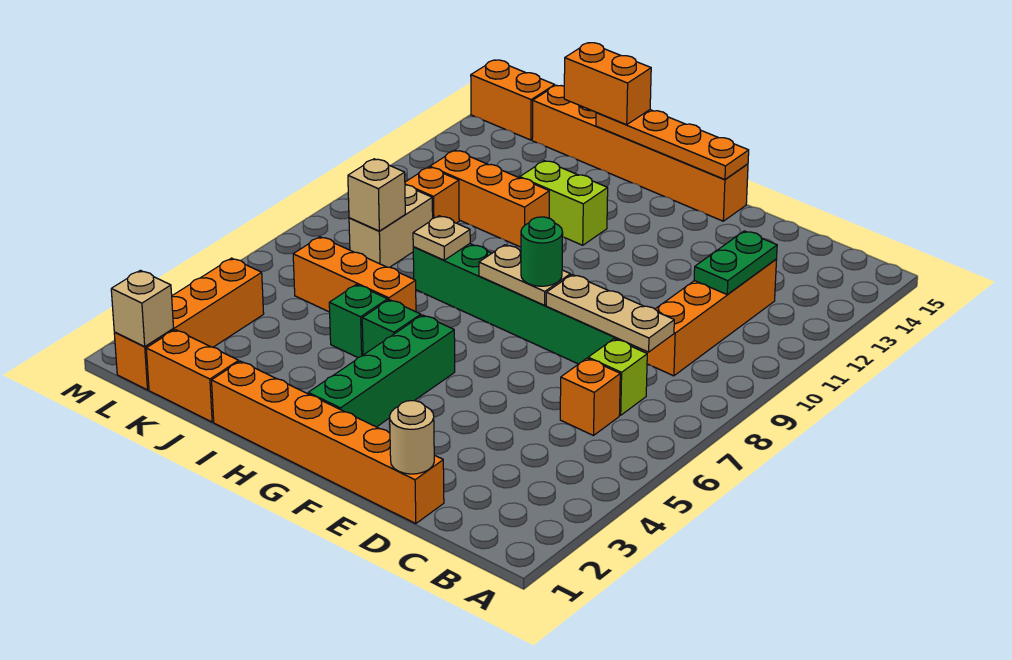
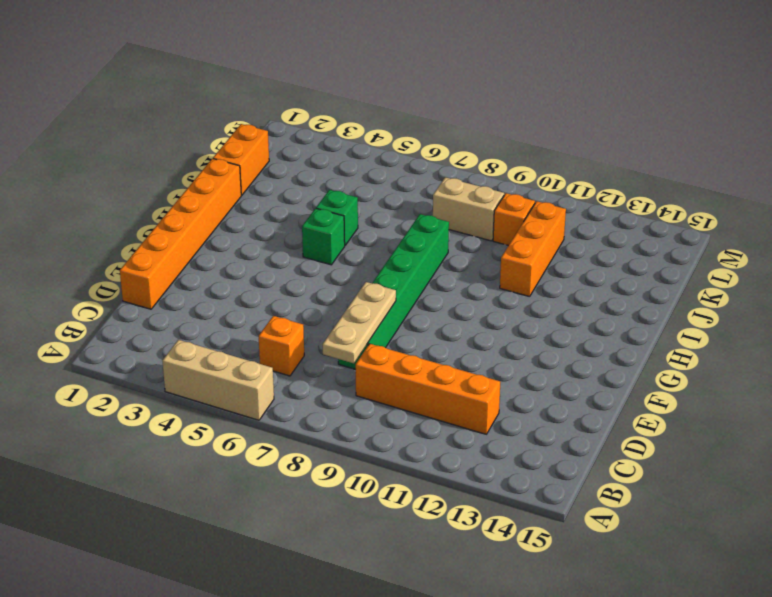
tan brick A4:A6 level 1 -> none
none -> lime brick C7 level 1
none -> orange brick F15:K15 level 1
none -> green brick G2:G5 level 1

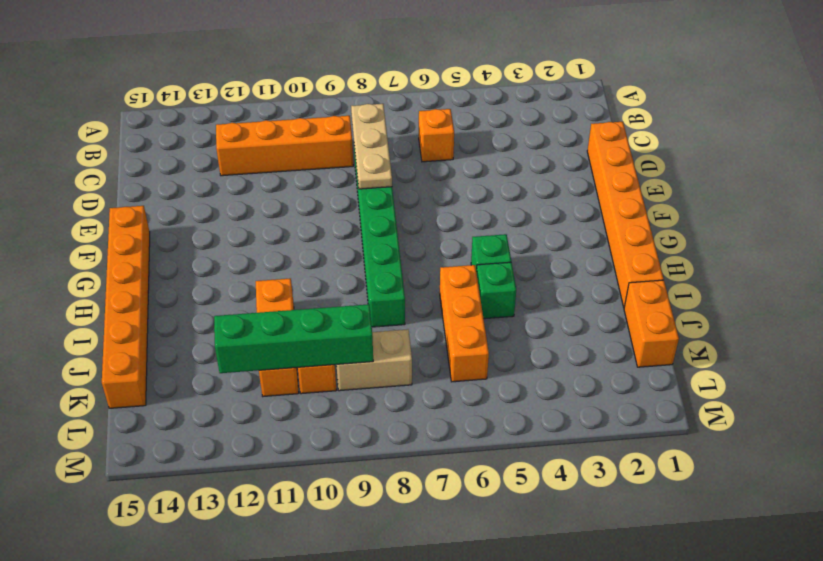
green brick K9:K12 level 2 -> green brick G2:G5 level 1
none -> lime brick C7 level 1
none -> lime brick H12:I12 level 1
none -> orange brick L1:L4 level 1

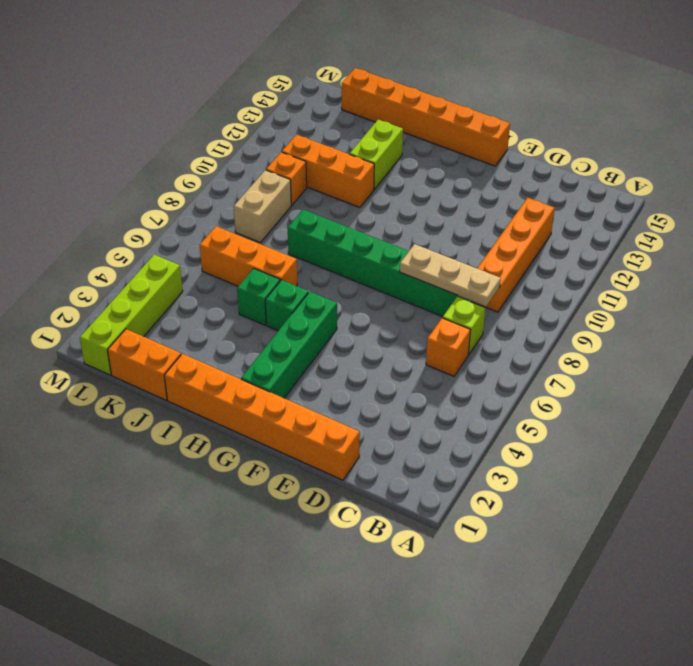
lime brick I12:I13 level 1 -> lime brick H12:I12 level 1
lime brick L1:L4 level 1 -> orange brick L1:L4 level 1
none -> orange brick L15:M15 level 1
none -> green plate C11:C12 level 2
none -> tan round brick D1 level 2

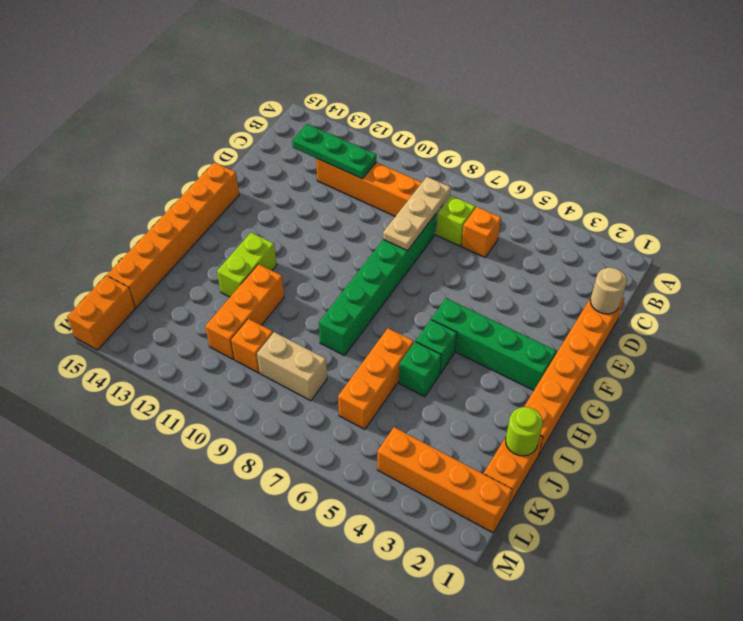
green plate C11:C13 level 2 -> green plate C11:C12 level 2
lime round brick J1 level 2 -> none
none -> tan plate F8:G8 level 2
none -> orange plate F15:I15 level 2
none -> tan plate I8 level 2

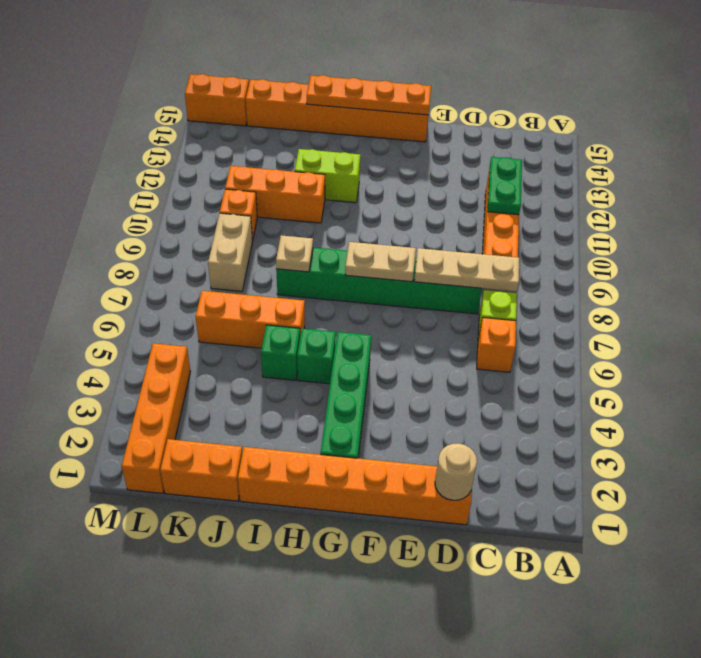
none -> tan brick K8 level 2
none -> tan brick L1 level 2
none -> green round brick F8 level 3

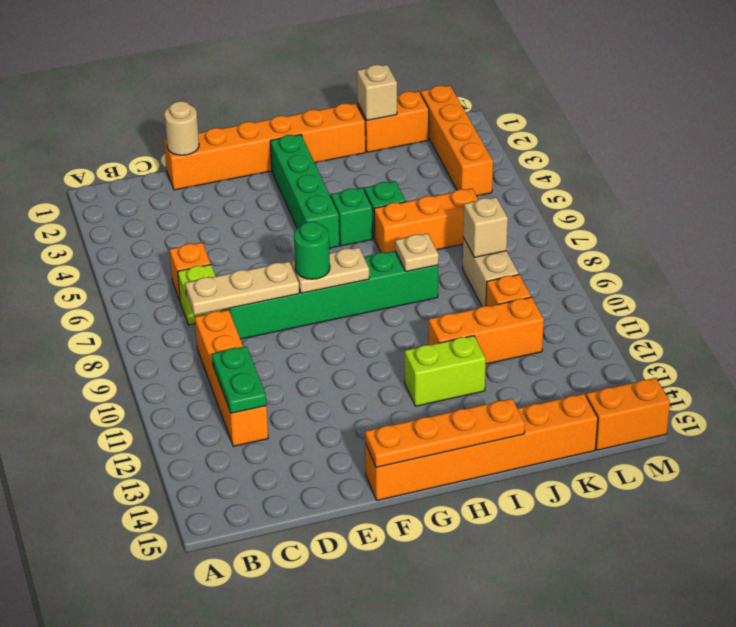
tan brick J1 level 2 -> tan brick L1 level 2
none -> orange brick I15:J15 level 3

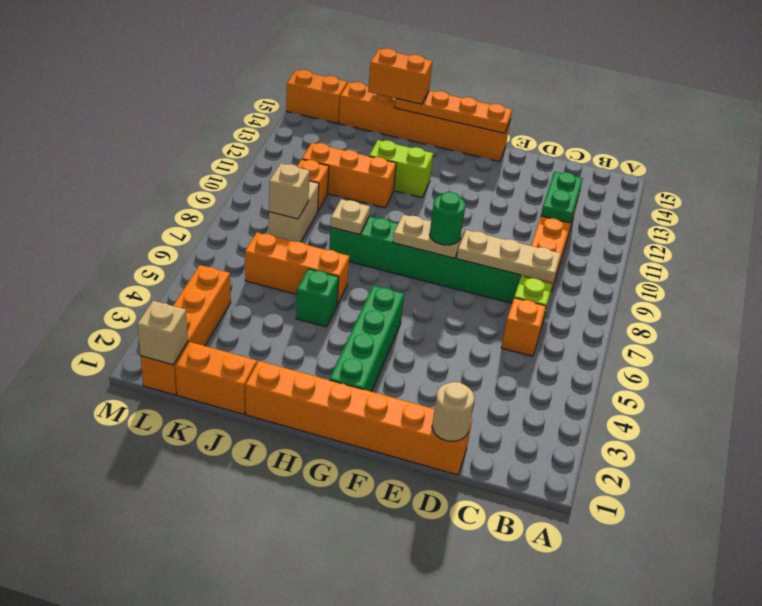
none -> green brick H5 level 1

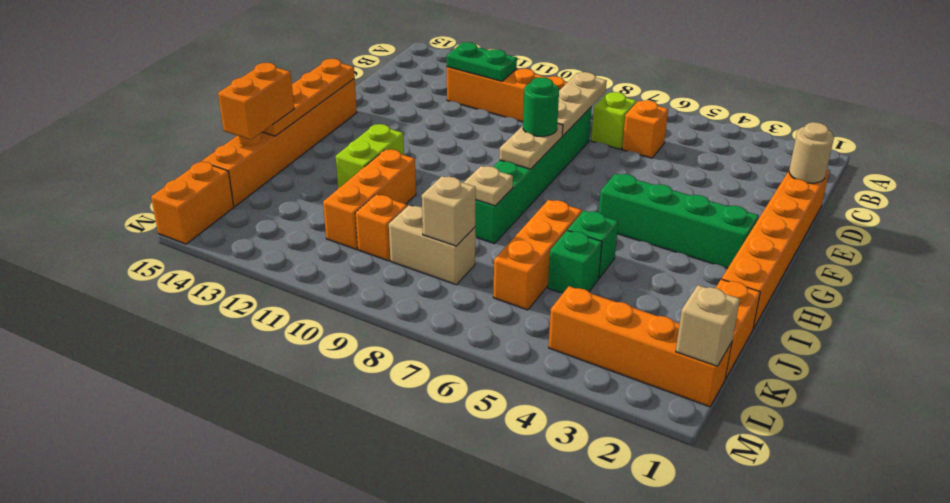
green brick J5 level 1 -> green brick H5 level 1

